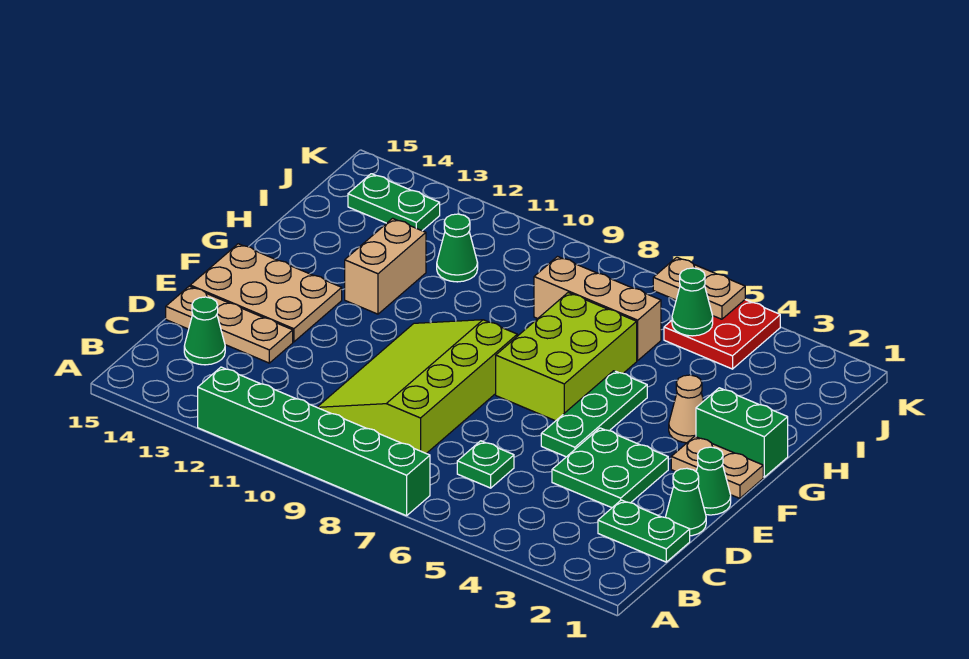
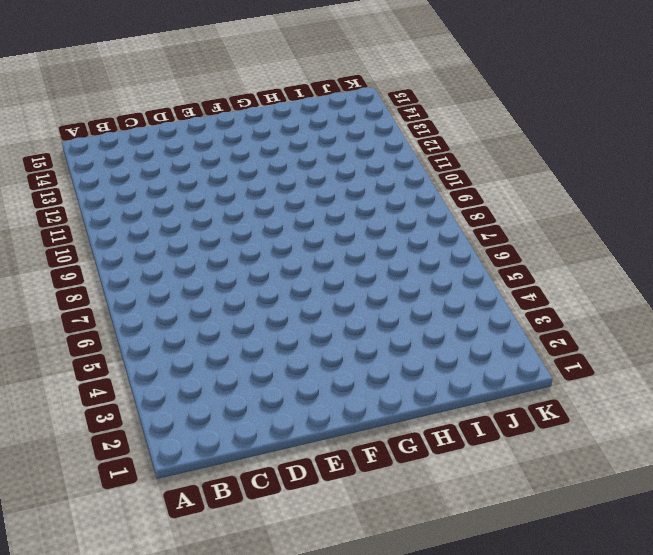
none -> green brick A7:A12 level 1
none -> green plate C1:C2 level 1
none -> green plate C6 level 1

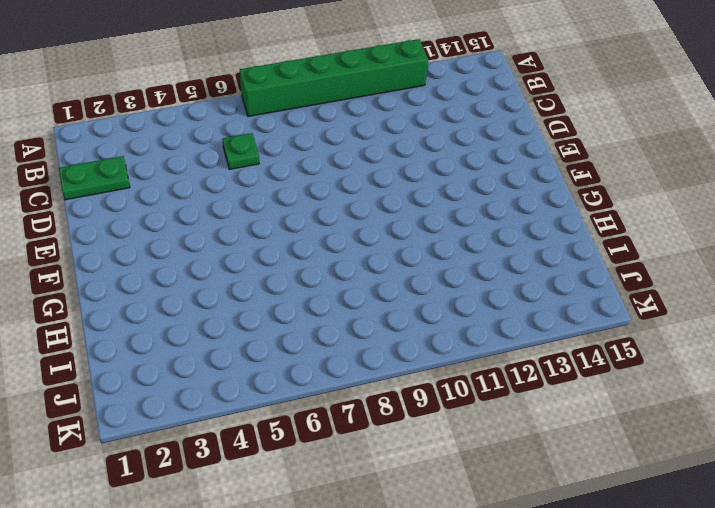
none -> lime slope C8:F10 level 1 top 8
none -> green cone C14 level 1
none -> green cone D1 level 1

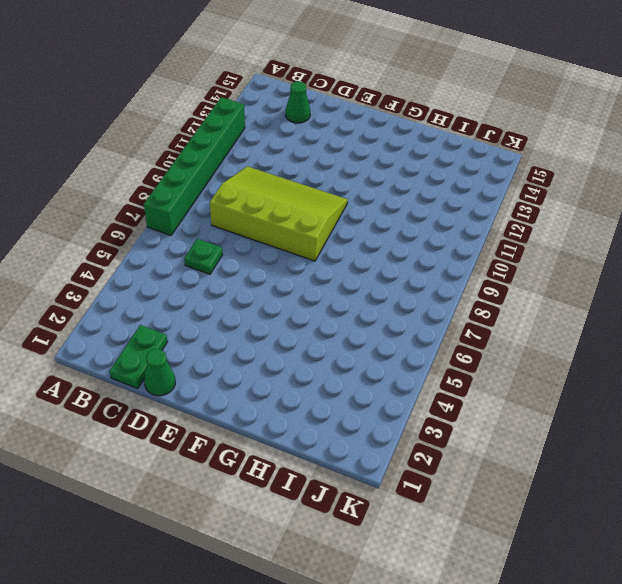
none -> green plate D3:E4 level 1
none -> tan plate D13:D15 level 1
none -> green cone E1 level 1

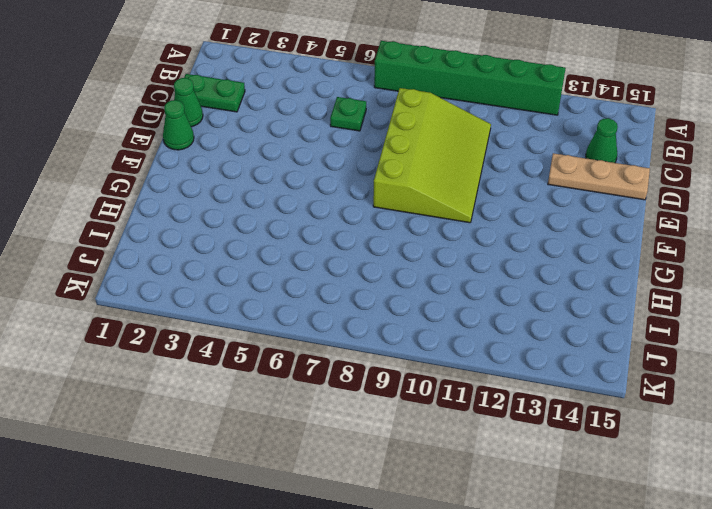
none -> green plate D3:E4 level 1
none -> green plate E5:G5 level 1
none -> tan plate E13:F15 level 1

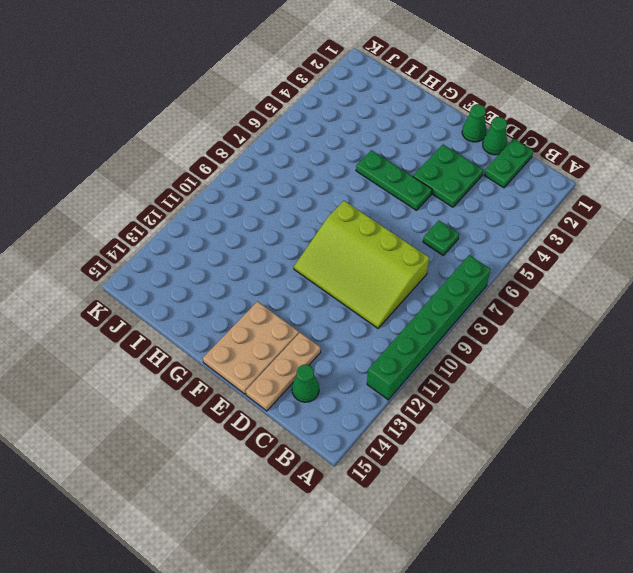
none -> tan plate F1:F2 level 1
none -> lime brick F6:H7 level 1
none -> green brick G1:G2 level 1

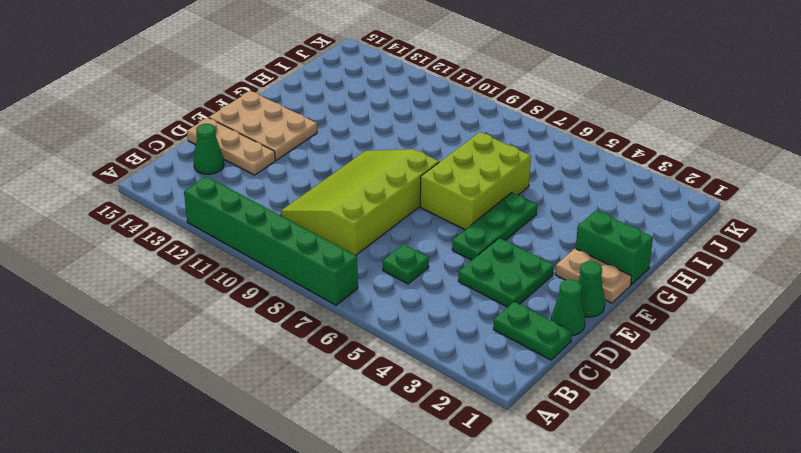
none -> tan cone G3 level 1
none -> tan brick G12:H12 level 1
none -> tan brick I6:I8 level 1

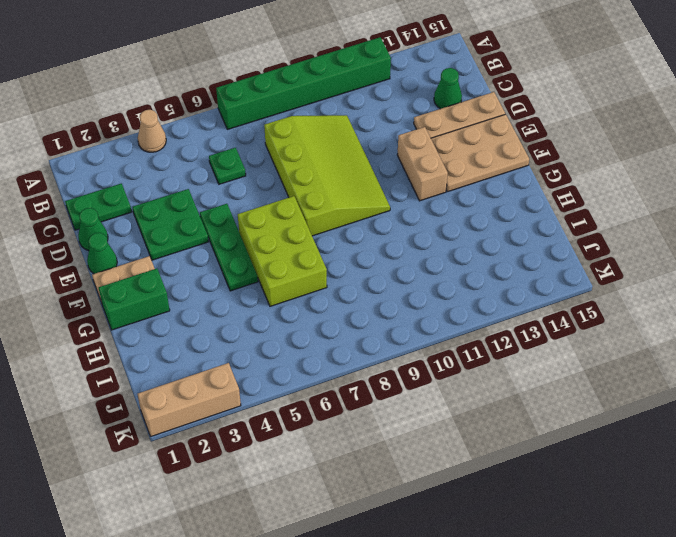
tan cone A4 level 1 -> tan cone G3 level 1
tan brick E12:F12 level 1 -> tan brick G12:H12 level 1
tan brick K1:K3 level 1 -> tan brick I6:I8 level 1
none -> green cone I11 level 1
none -> red plate J4:K5 level 1
none -> green plate J13:J14 level 1

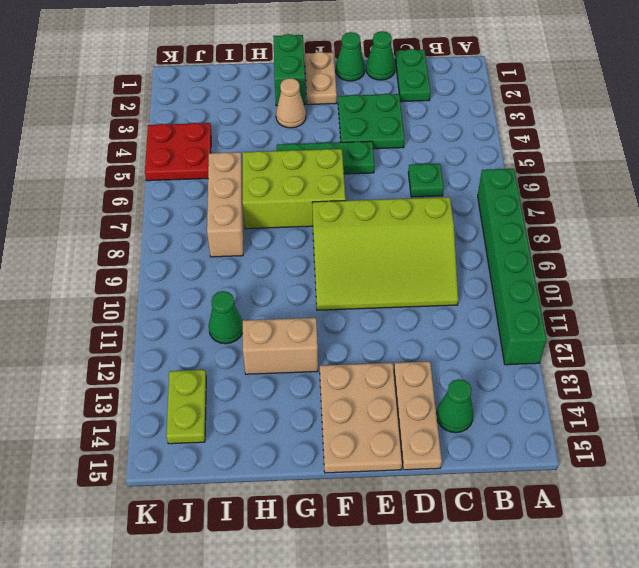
lime plate J13:J14 level 1 -> green plate J13:J14 level 1
none -> green cone J5 level 2
none -> tan plate K5:K6 level 2

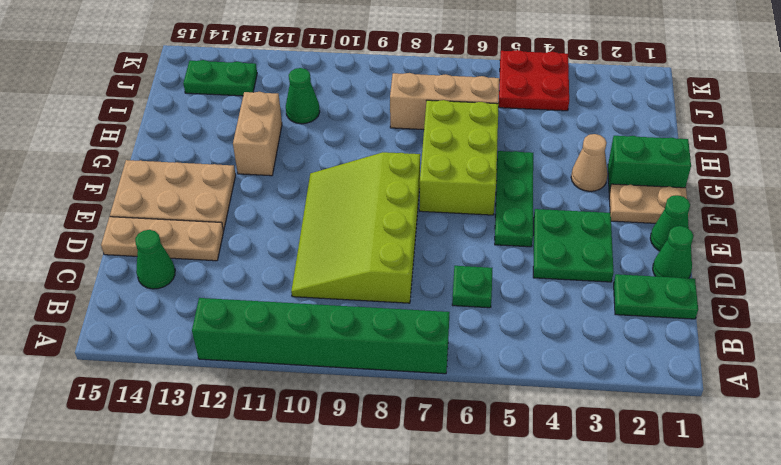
none -> green cone J5 level 2
none -> tan plate K5:K6 level 2

